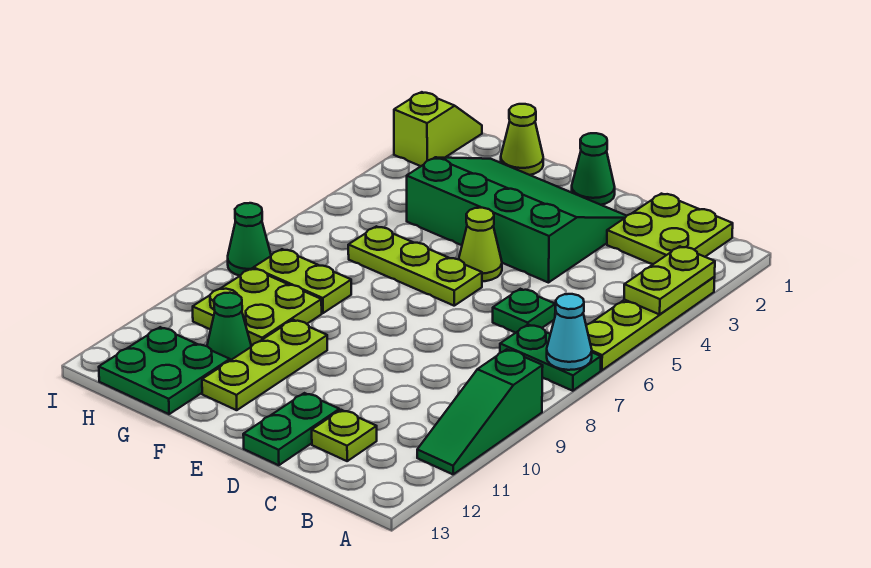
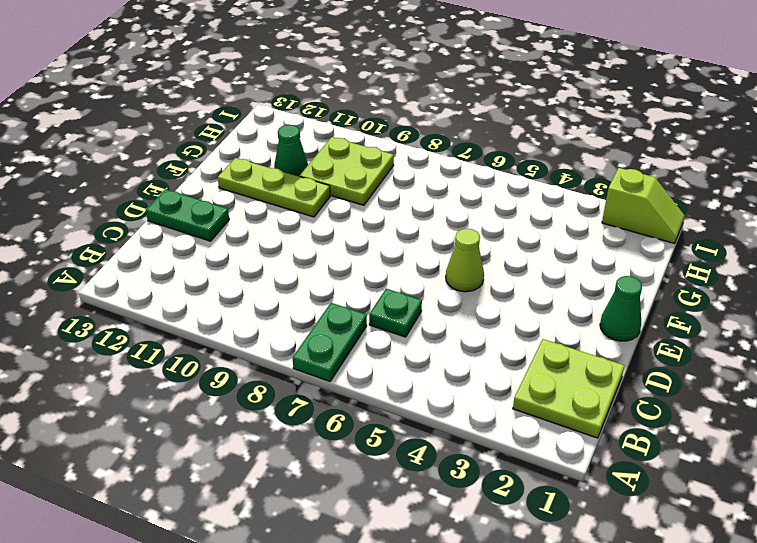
none -> lime plate A3:A6 level 1
none -> green slope A9:A11 level 1 top 9
none -> lime plate C12 level 1

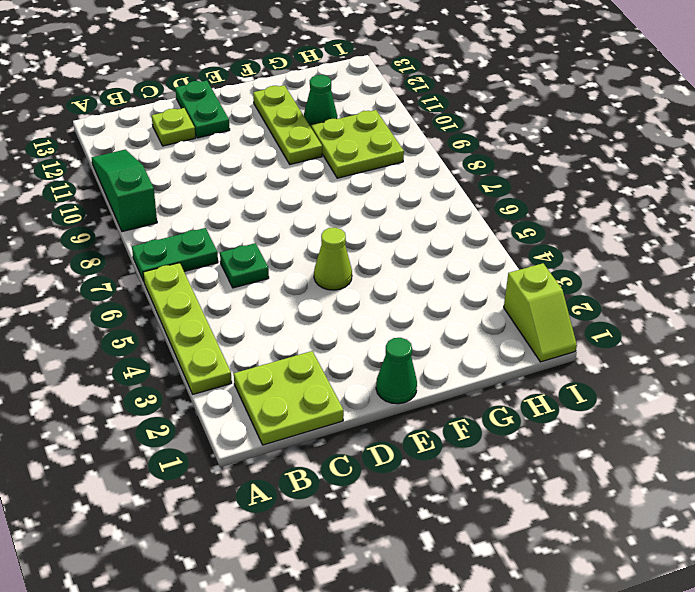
none -> green slope D2:G4 level 1 top 4
none -> lime plate E6:G6 level 1
none -> lime cone G1 level 1

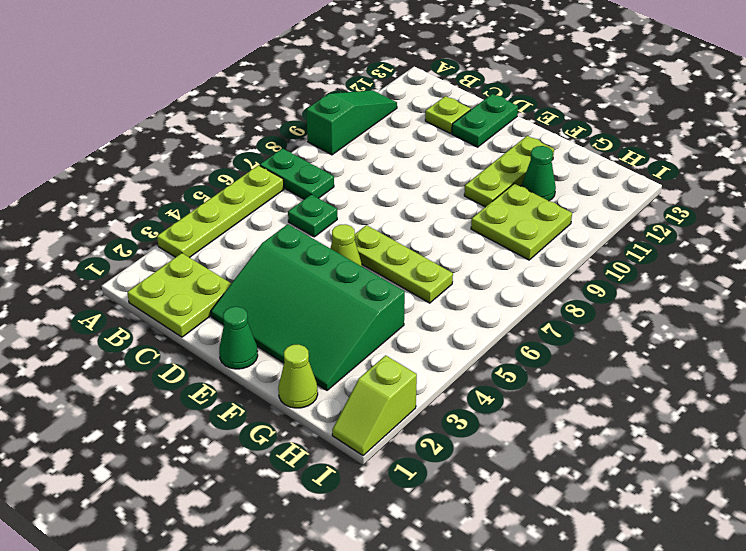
none -> lime plate G8:H8 level 1
none -> green plate G12:H13 level 1
none -> green cone I8 level 1

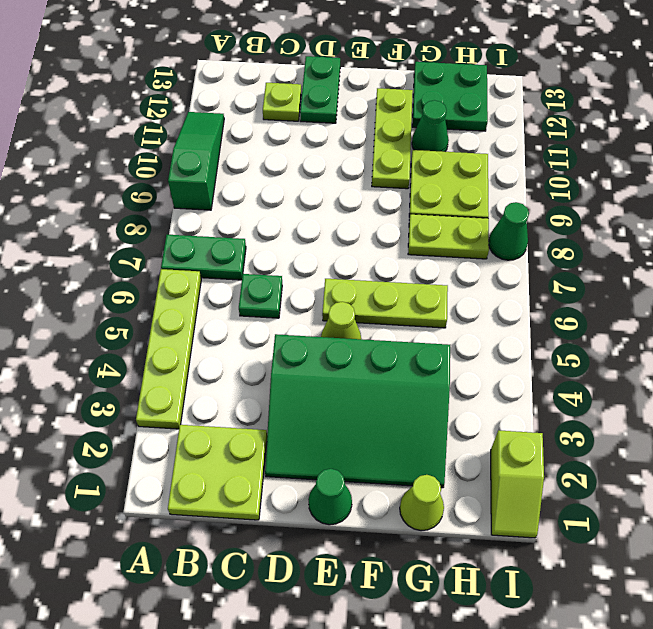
none -> lime plate A3:A4 level 2
none -> cyan cone A7 level 2

